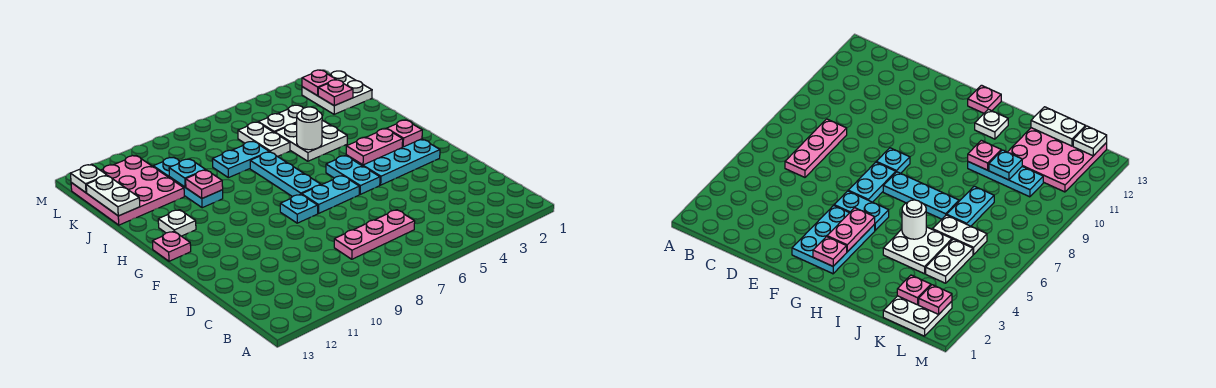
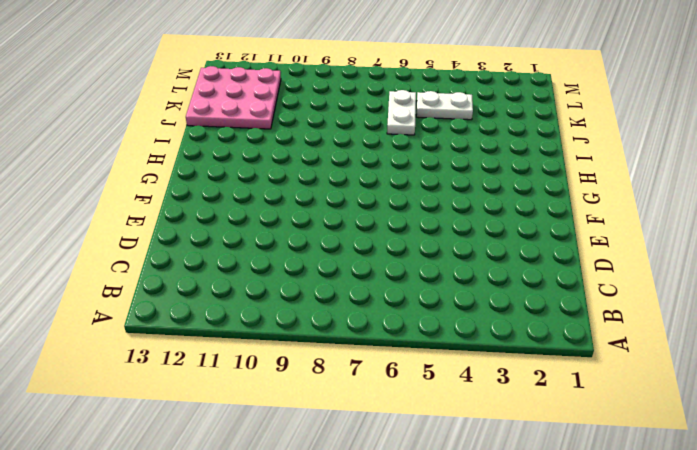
none -> pink plate C6:C8 level 1
none -> cyan plate F2:G4 level 1
none -> cyan plate F5:G5 level 1

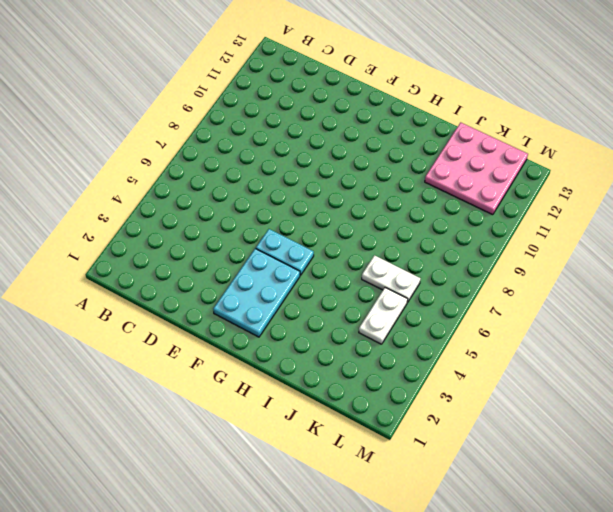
none -> pink plate C6:C8 level 1
none -> cyan plate F6:F7 level 1
none -> cyan plate F8 level 1

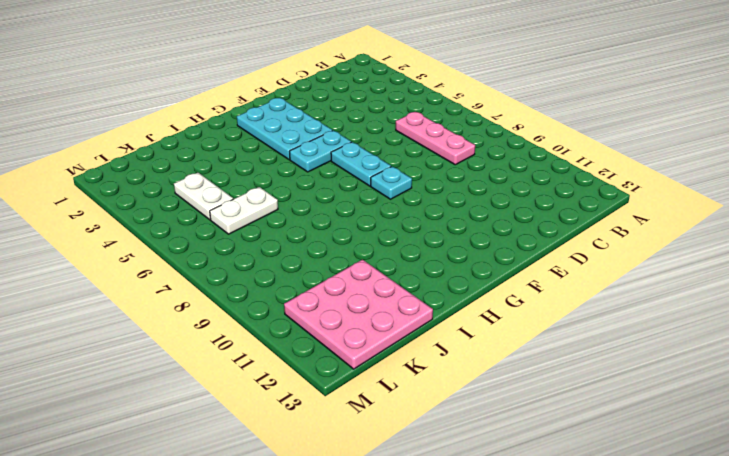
none -> cyan plate G7:I7 level 1
none -> pink plate G13 level 1
none -> white plate H12 level 1

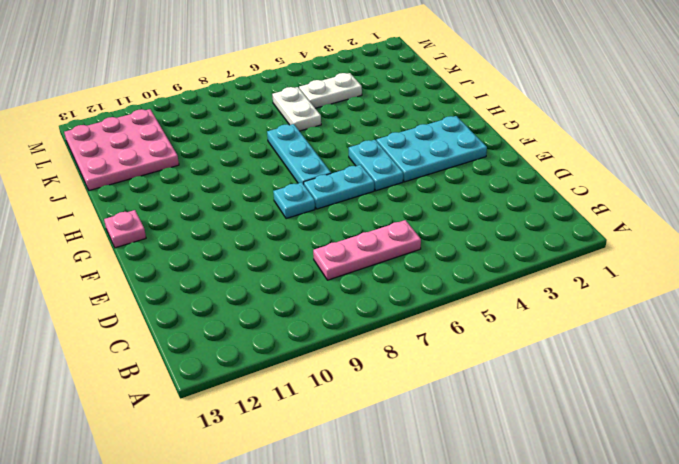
none -> white plate H12 level 1
none -> white plate I4:J5 level 1
none -> cyan plate I10:K10 level 1

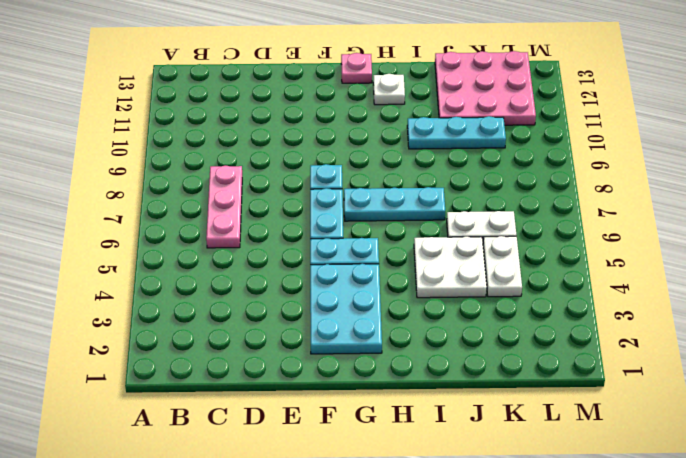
none -> cyan plate J7:J8 level 1
none -> white plate K1:L2 level 1
none -> pink plate G2 level 2

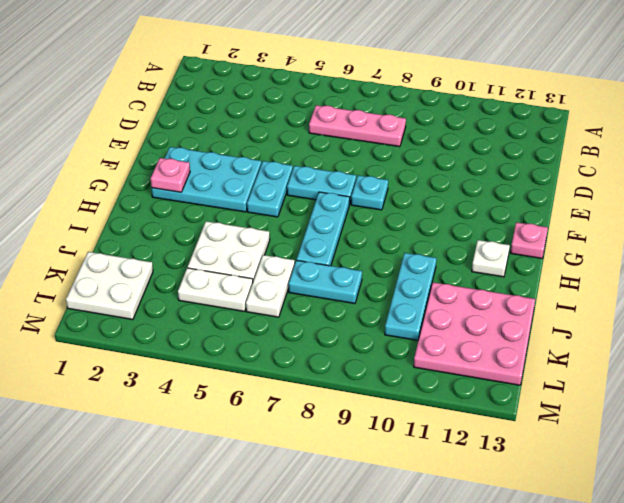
none -> pink plate G3:G4 level 2
none -> white round brick I5 level 2
none -> pink plate I10 level 2

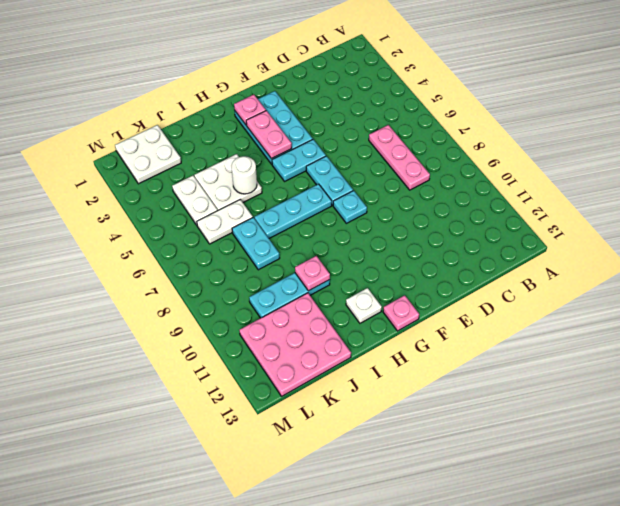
none -> cyan plate J10 level 2
none -> white plate J13:K13 level 2
none -> pink plate K2 level 2

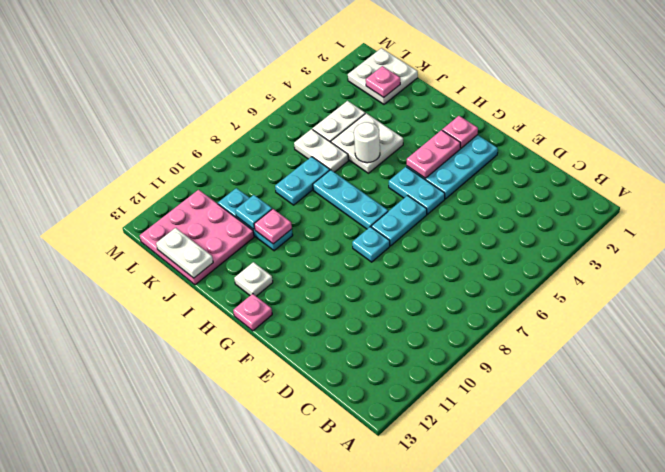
none -> pink plate C6:C8 level 1
none -> pink plate L2 level 2
none -> white plate L13 level 2

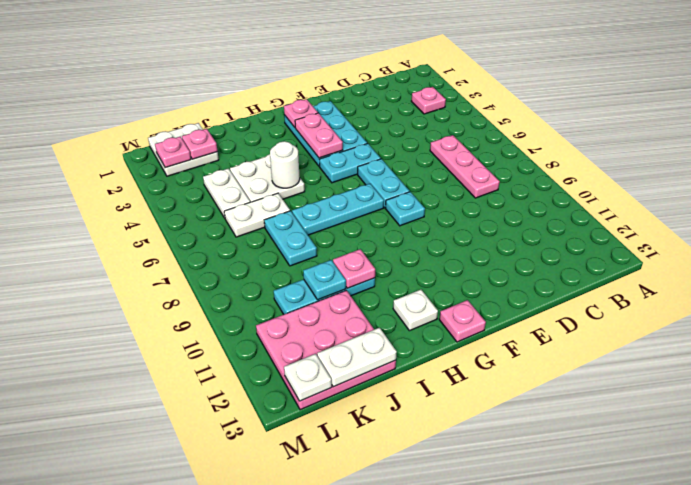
pink plate B3 level 1 -> none

